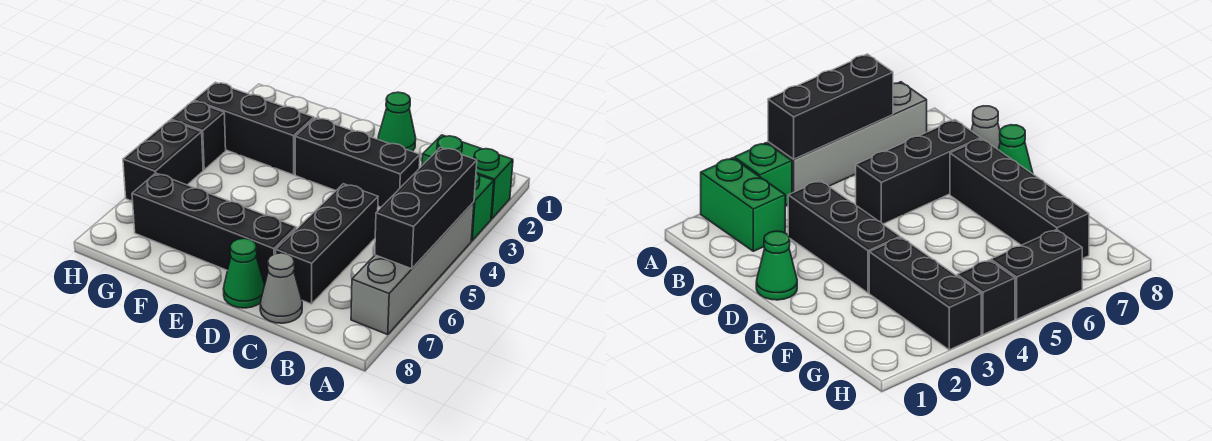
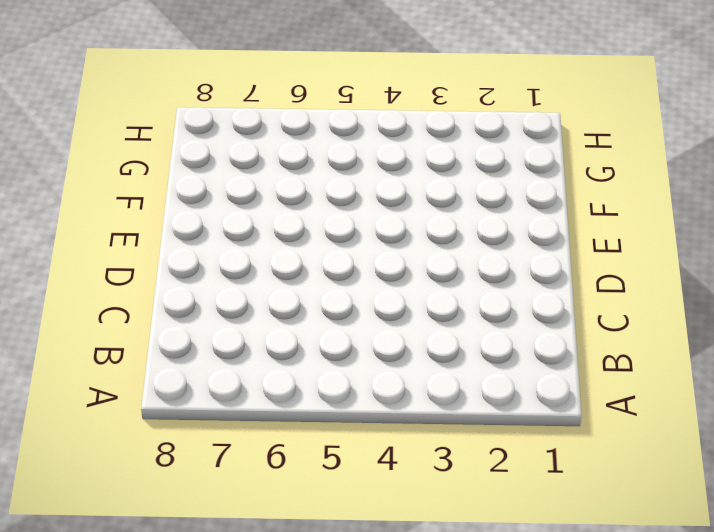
none -> green brick A2:B2 level 1
none -> green brick A3 level 1
none -> grey brick A4:A7 level 1

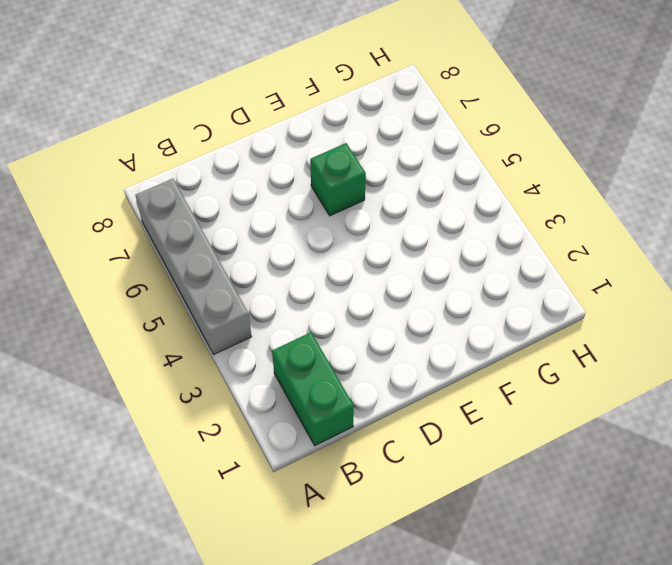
green brick B1:B2 level 1 -> green brick A2:B2 level 1
green brick E6 level 1 -> green brick A3 level 1
none -> black brick C3:E3 level 1
none -> black brick C5:C7 level 1
none -> grey cone C8 level 1

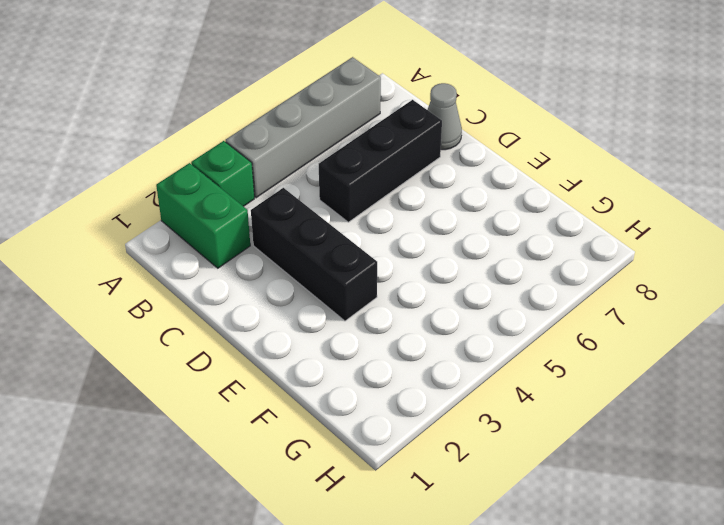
none -> green cone D1 level 1
none -> black brick D7:G7 level 1
none -> green cone D8 level 1

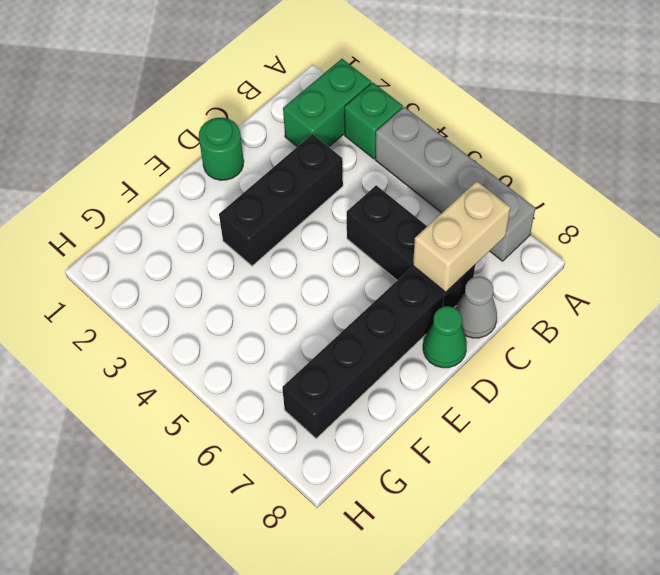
tan brick B7:C7 level 2 -> none
green round brick D1 level 1 -> green cone D1 level 1
none -> black brick F3:H3 level 1
none -> black brick H4 level 1
none -> black brick H5:H6 level 1

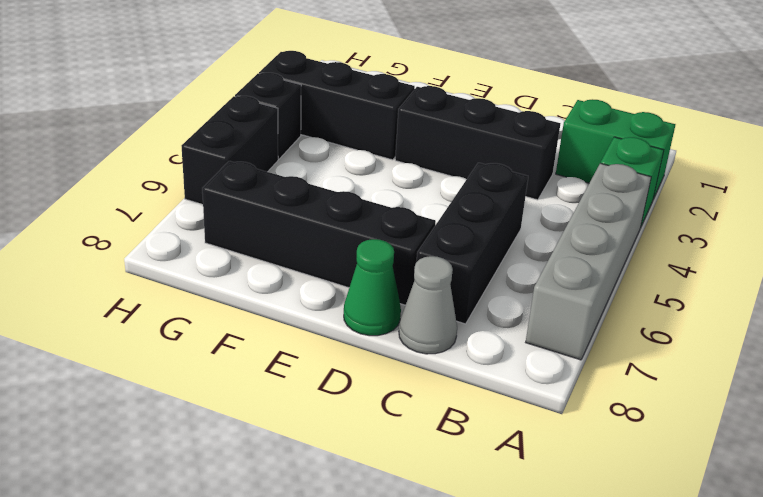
none -> green cone D1 level 1
none -> black brick A4:A6 level 2

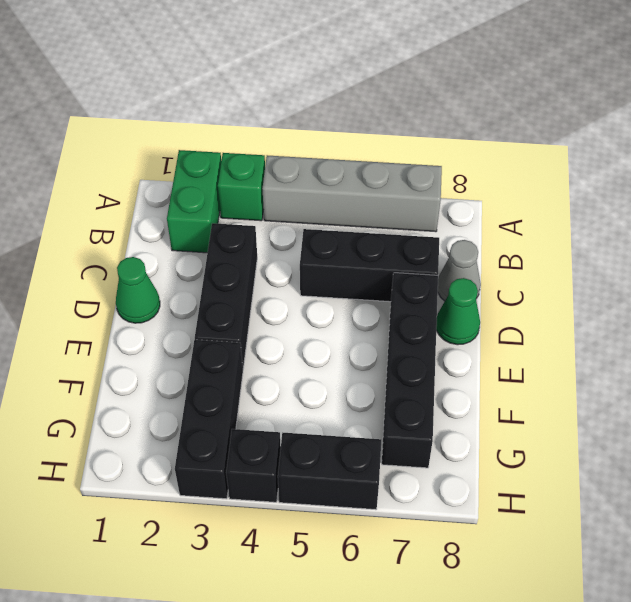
none -> black brick A4:A6 level 2

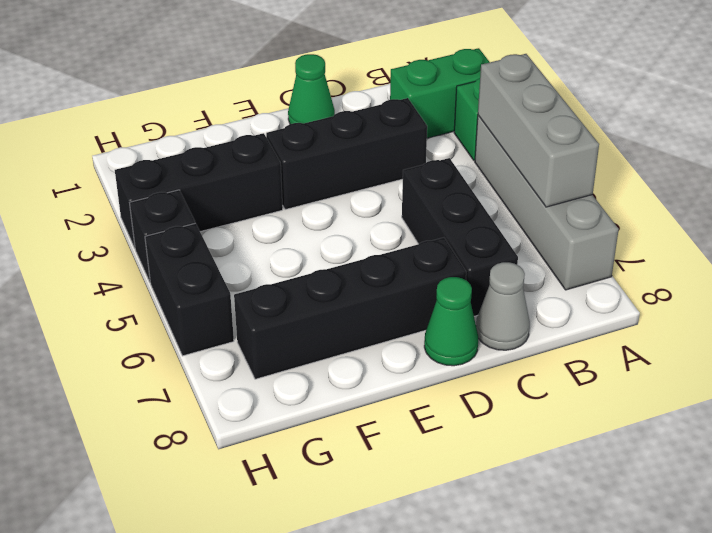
grey brick A4:A6 level 2 -> black brick A4:A6 level 2

